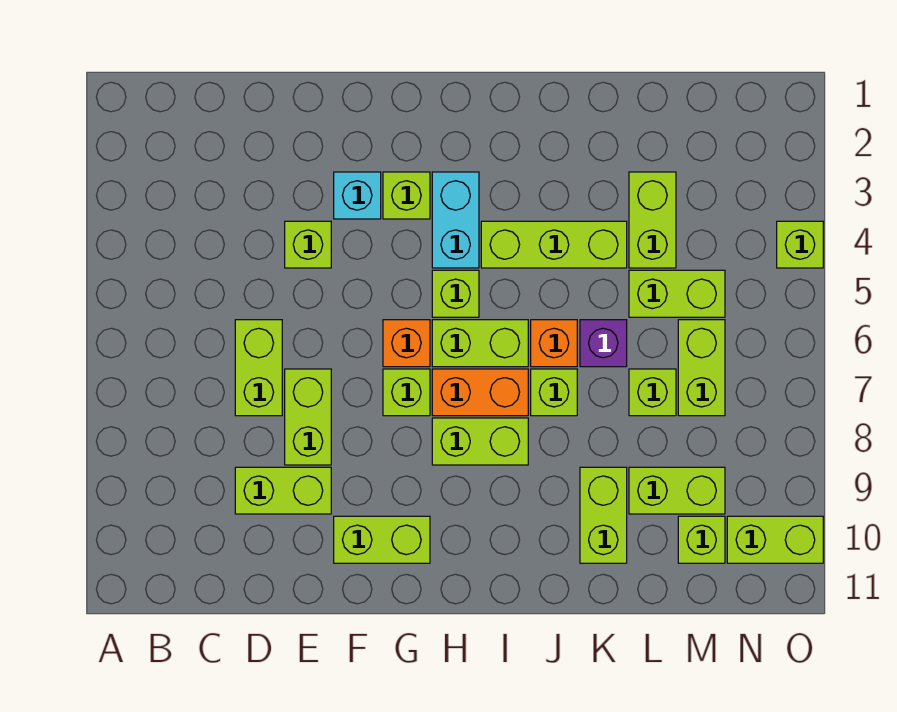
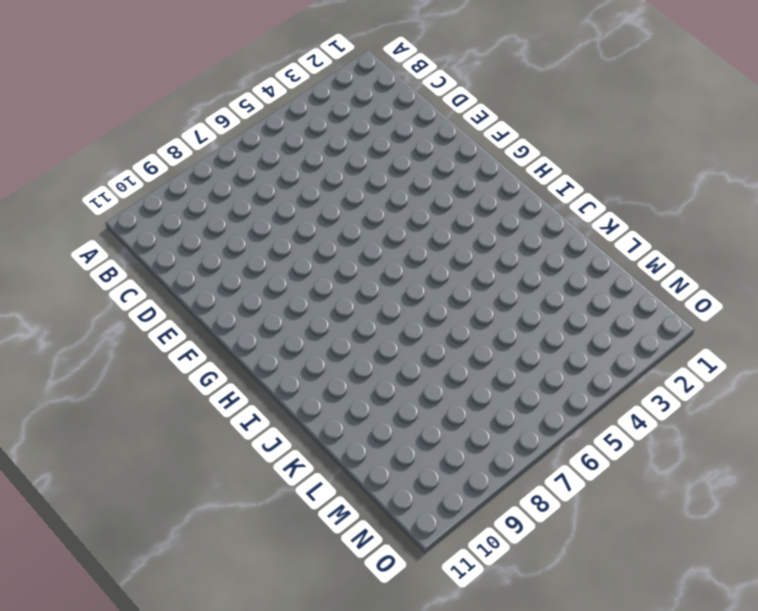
none -> lime brick D6:D7 level 1
none -> lime brick D9:E9 level 1
none -> lime brick E4 level 1

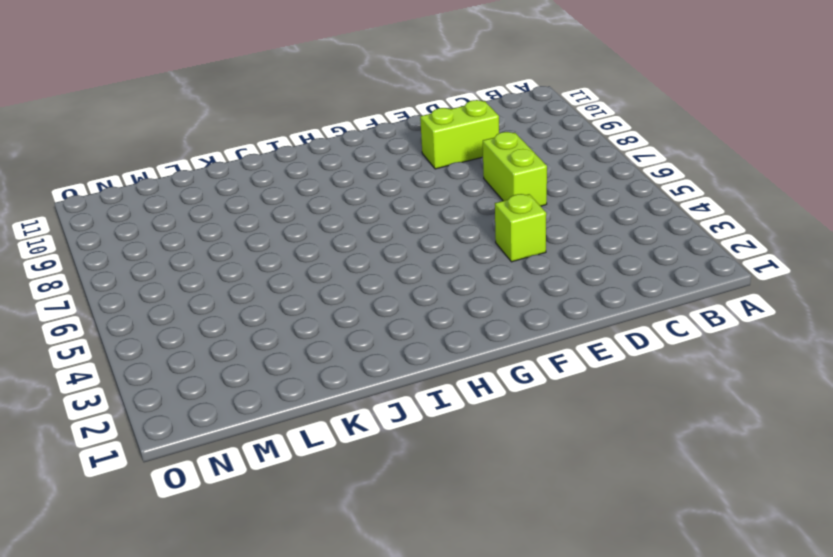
none -> lime brick E7:E8 level 1
none -> cyan brick F3 level 1
none -> lime brick F10:G10 level 1

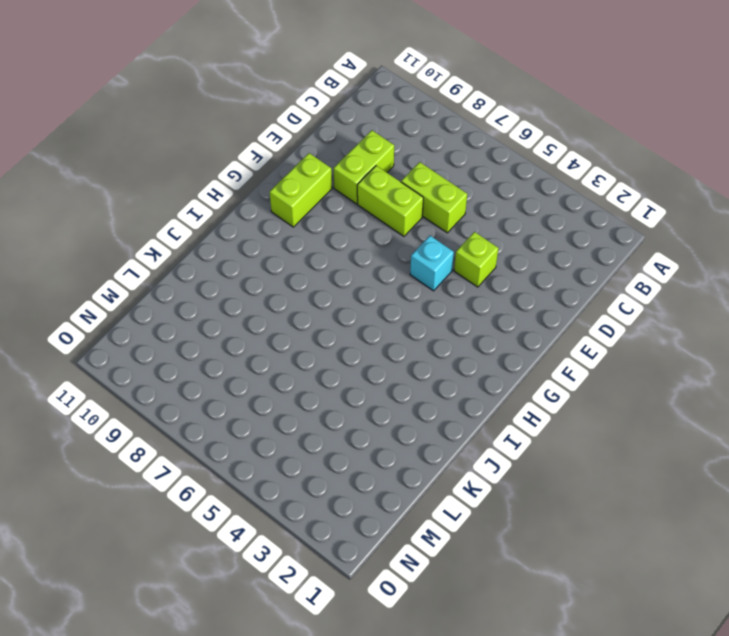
cyan brick F5 level 1 -> cyan brick F3 level 1
none -> lime brick G3 level 1
none -> orange brick G6 level 1
none -> lime brick G7 level 1

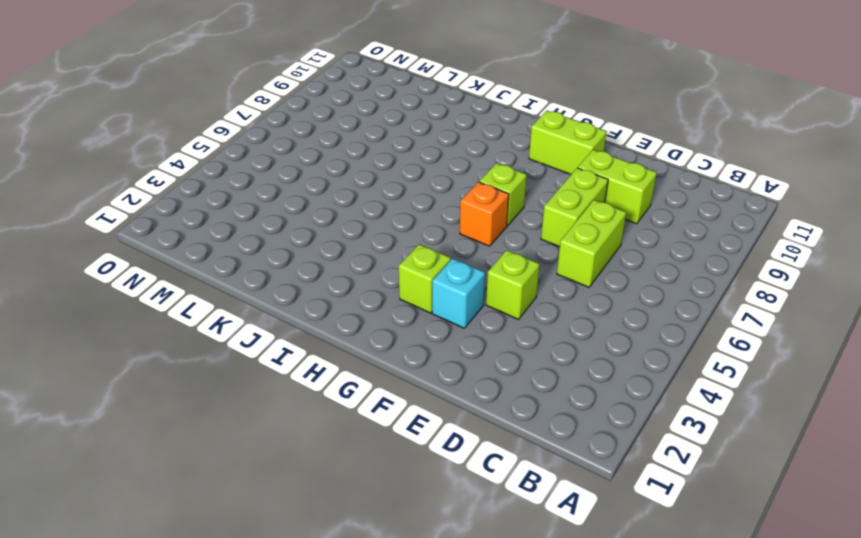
none -> cyan brick H3:H4 level 1
none -> lime brick H5 level 1
none -> lime brick H6:I6 level 1

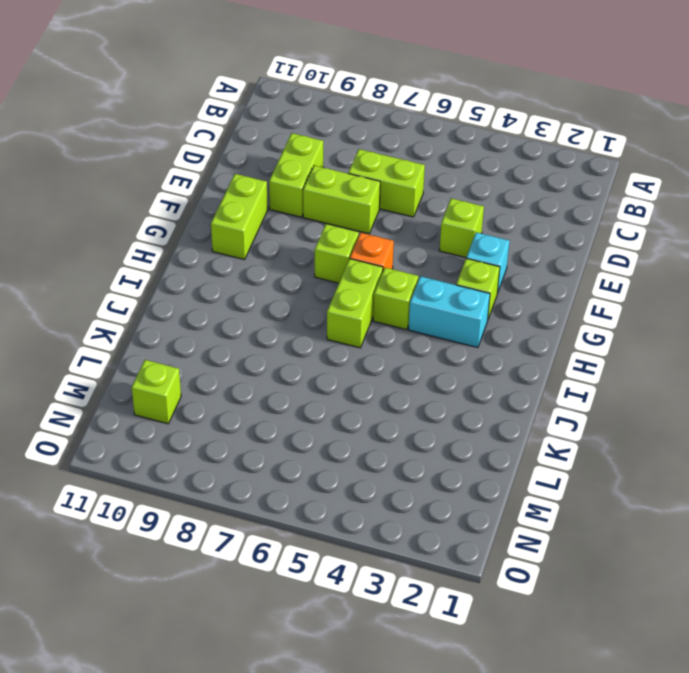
none -> orange brick H7:I7 level 1
none -> lime brick H8:I8 level 1
none -> lime brick I4:K4 level 1

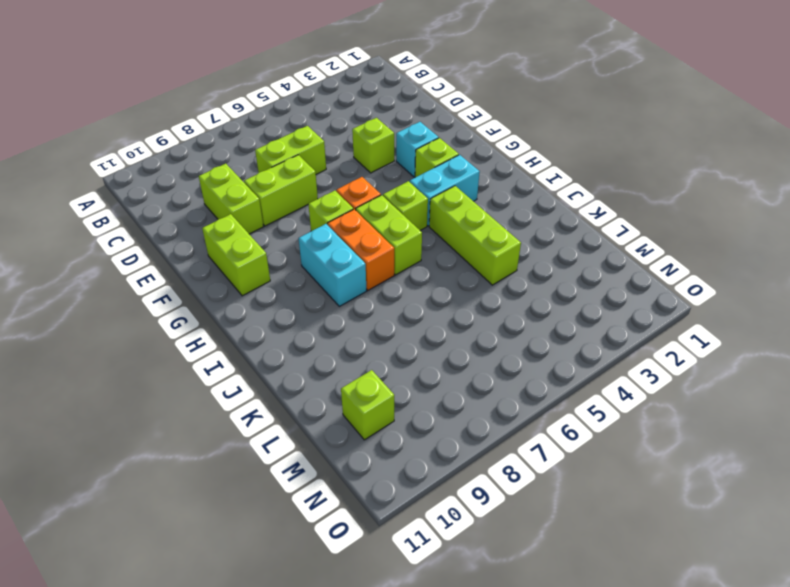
cyan brick H8:I8 level 1 -> lime brick H8:I8 level 1
none -> orange brick J6 level 1
none -> lime brick J7 level 1
none -> purple brick K6 level 1

